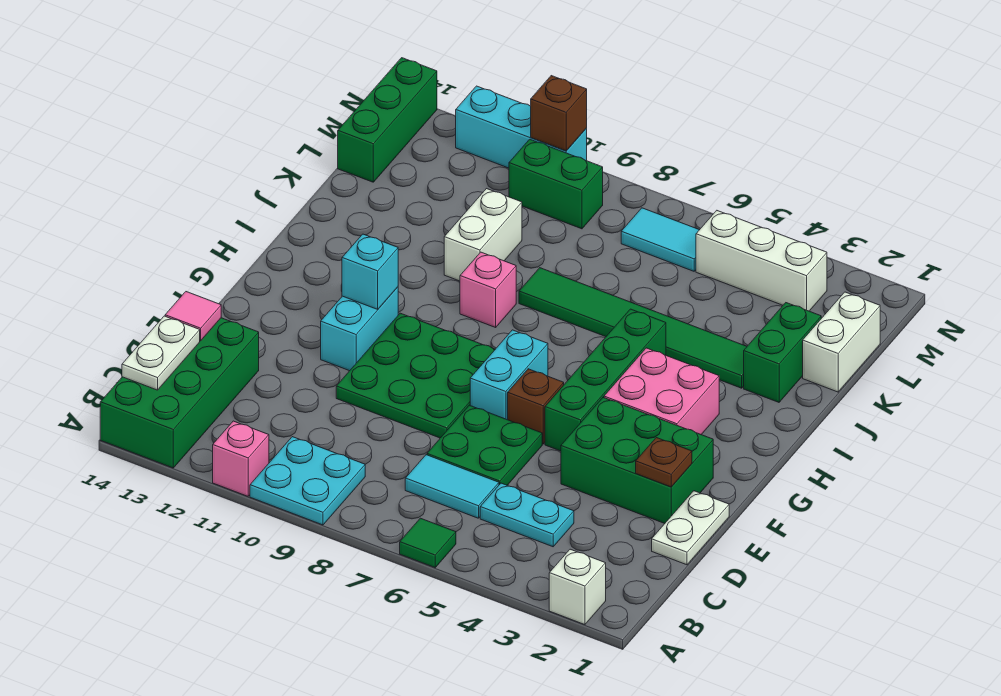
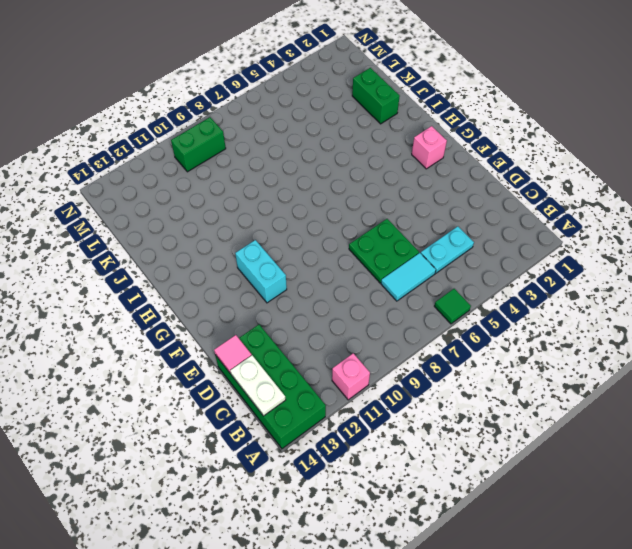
pink brick G2 level 1 -> pink brick I9 level 1
none -> white brick A2 level 1
none -> cyan plate A9:B10 level 1
none -> white plate D1:E1 level 1
none -> green brick E2:F4 level 1

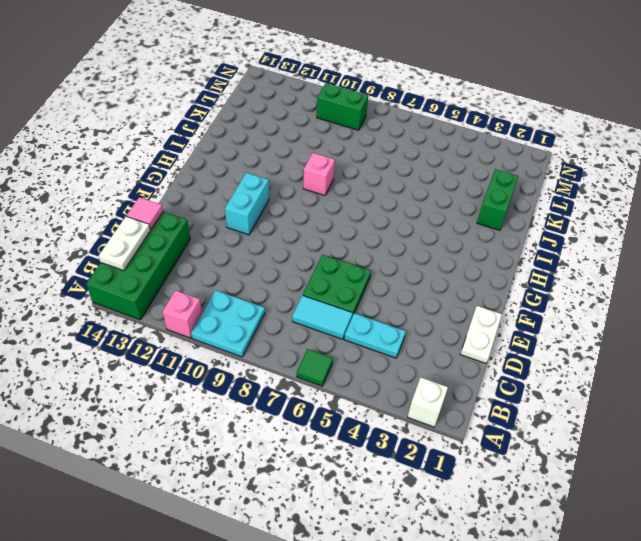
none -> green brick E2:F4 level 1
none -> green plate E8:G10 level 1
none -> green brick F5:I5 level 1
none -> brown brick F6 level 1

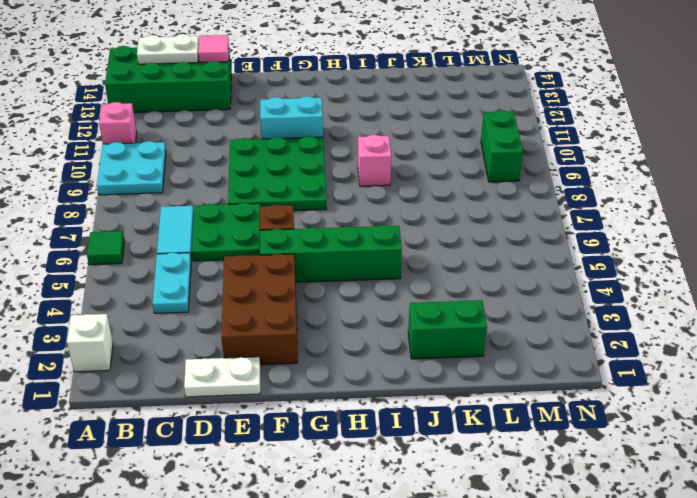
brown brick E2:F4 level 1 -> green brick E2:F4 level 1
none -> cyan brick F7:G7 level 1
none -> pink brick G3:H4 level 1
none -> green tile J3:J8 level 1
none -> white brick J10:K10 level 1

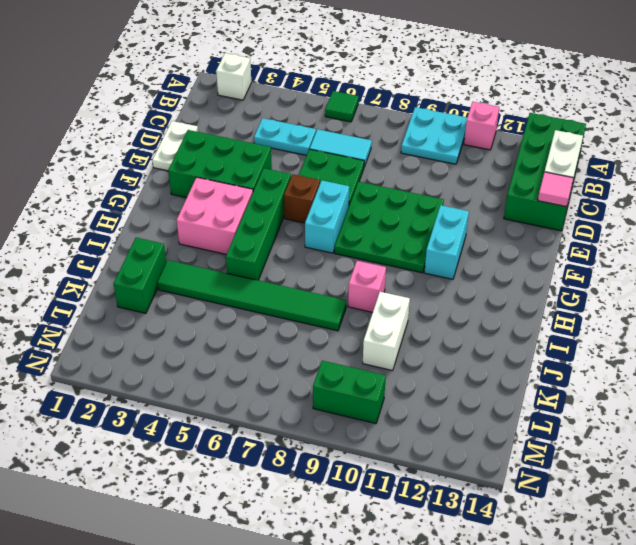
none -> white brick K1:L1 level 1
none -> green brick L14:N14 level 1
none -> white brick M3:M5 level 1
none -> cyan tile M6:M7 level 1

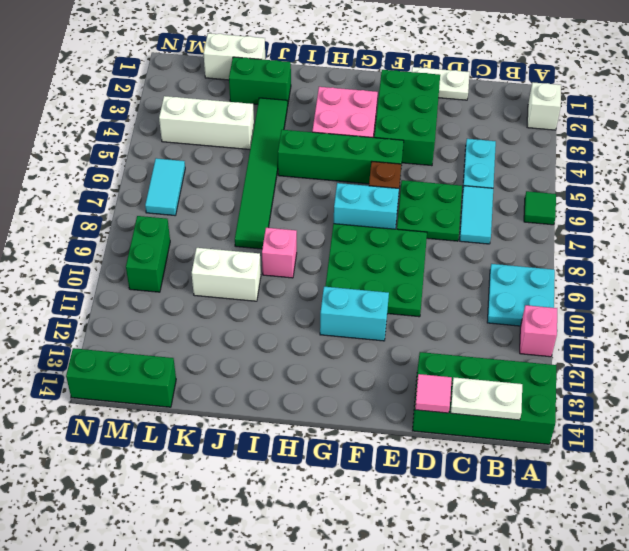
white brick K4:M4 level 1 -> white brick M3:M5 level 1
none -> cyan brick N10:N12 level 1
none -> brown plate E2 level 2
none -> cyan brick G11 level 2
none -> brown brick N10 level 2

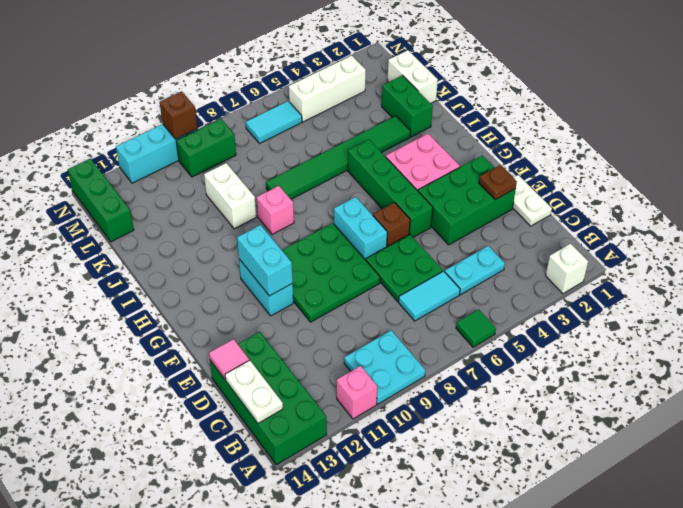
cyan brick F11:G11 level 2 -> cyan brick G11 level 2

